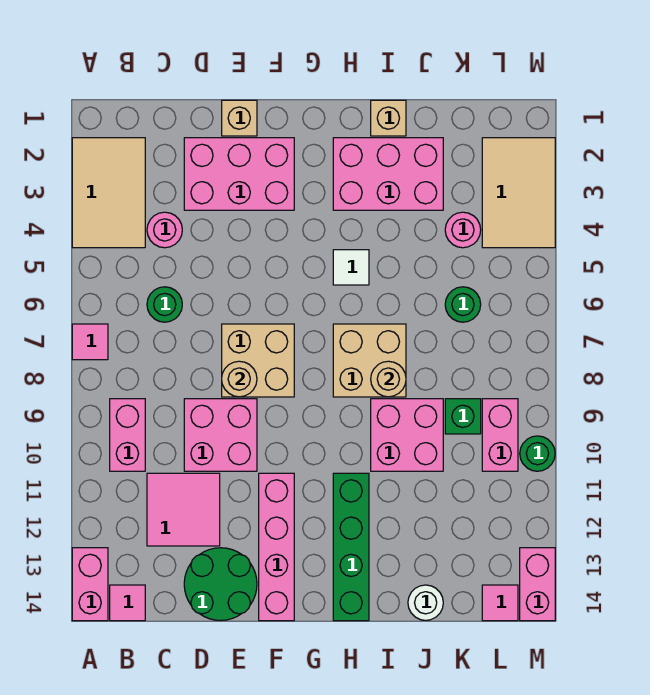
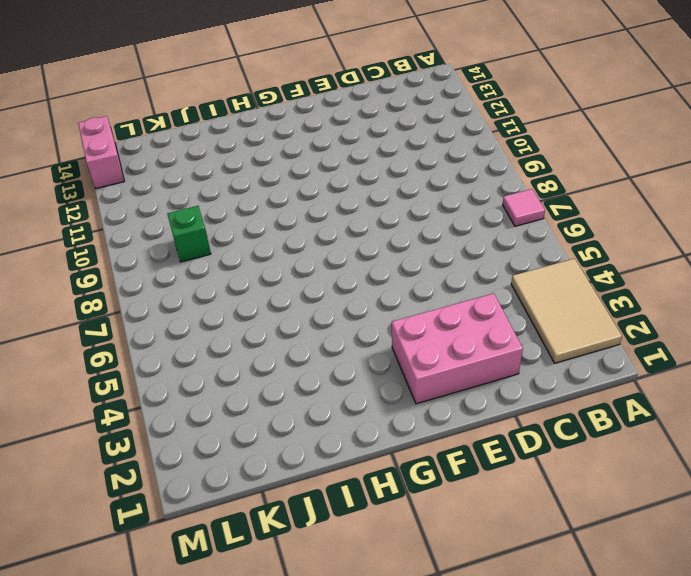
none -> pink brick A13:A14 level 1
none -> pink brick B9:B10 level 1
none -> pink tile B14 level 1
none -> pink round brick C4 level 1

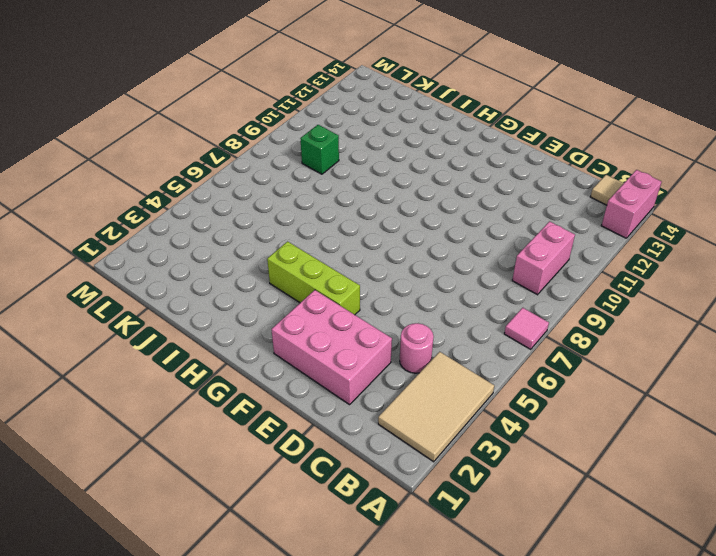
tan tile B14 level 1 -> pink tile B14 level 1
lime brick F4:H4 level 1 -> none
none -> green round brick C6 level 1
none -> pink tile C11:D12 level 1
none -> pink brick D9:E10 level 1
none -> green round brick D13:E14 level 1

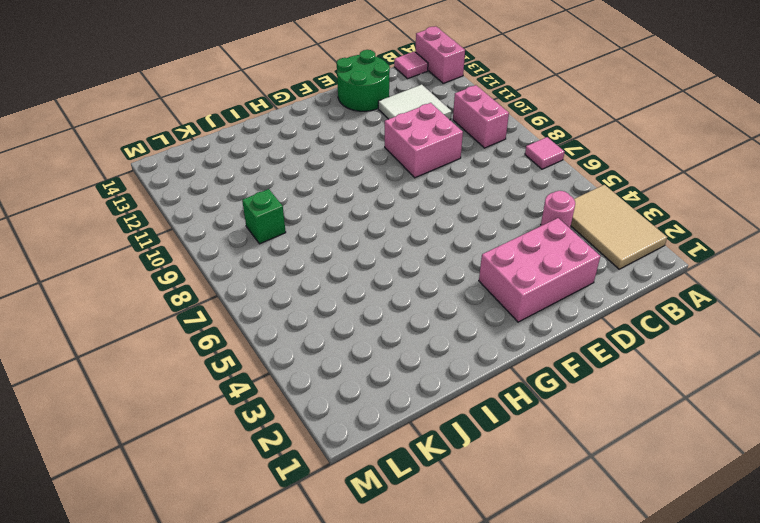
white tile C11:D12 level 1 -> pink tile C11:D12 level 1
none -> green round brick C6 level 1
none -> tan brick E1 level 1
none -> tan brick E7:F8 level 1
none -> pink brick F11:F14 level 1

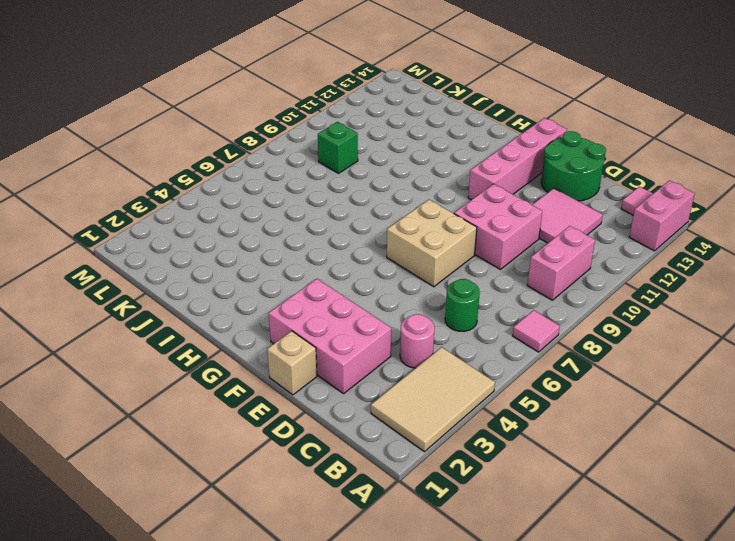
none -> pink brick H2:J3 level 1
none -> white tile H5 level 1
none -> tan brick H7:I8 level 1
none -> green brick H11:H14 level 1

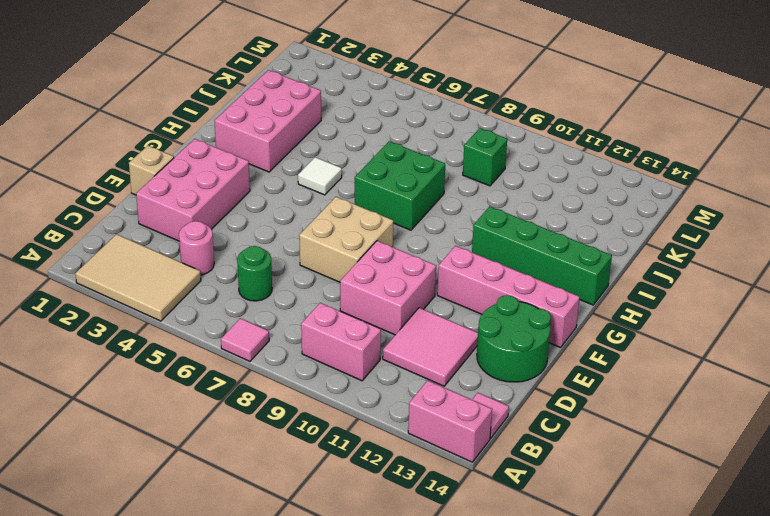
green brick H7:I8 level 1 -> tan brick H7:I8 level 1
none -> tan brick I1 level 1
none -> pink brick I9:J10 level 1
none -> white round brick J14 level 1
none -> pink round brick K4 level 1

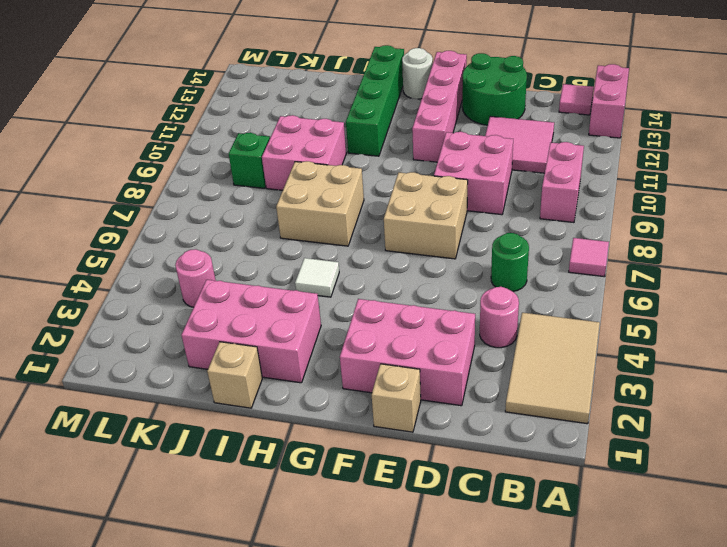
white round brick G14 level 1 -> white round brick J14 level 1
none -> green round brick K6 level 1
none -> tan tile L2:M4 level 1
none -> pink brick L9:L10 level 1
none -> pink tile L14 level 1

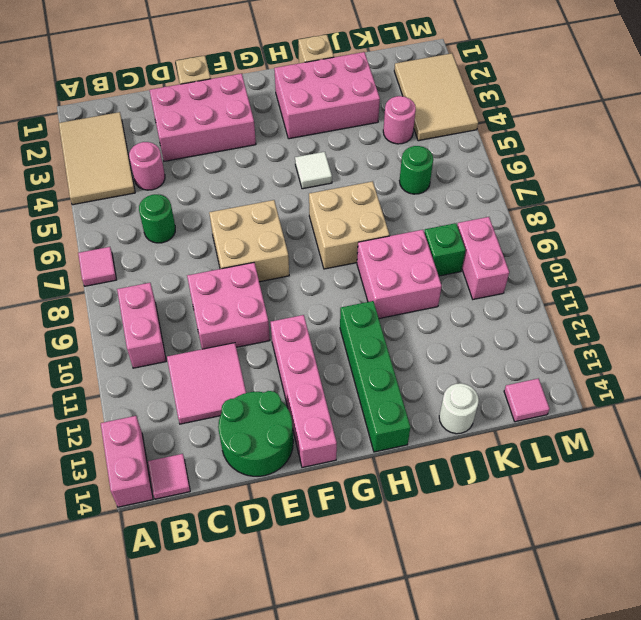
none -> green round brick M10 level 1
none -> pink brick M13:M14 level 1
none -> tan round brick E8 level 2
none -> tan round brick I8 level 2

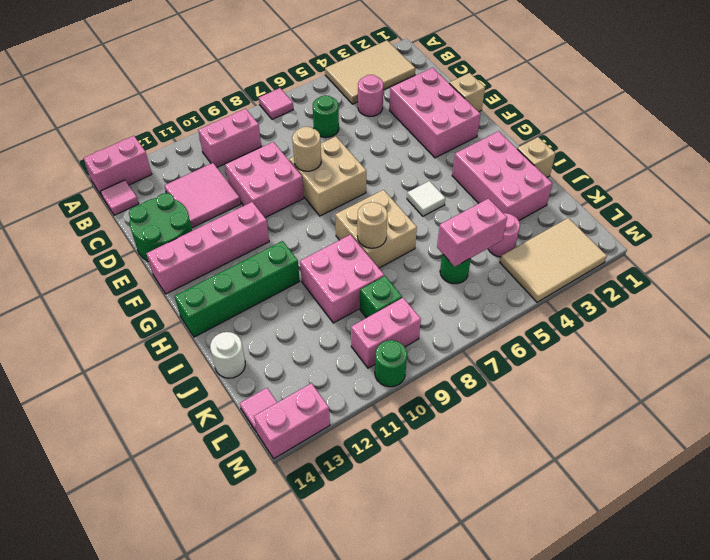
pink brick K5:K6 level 2 -> none

